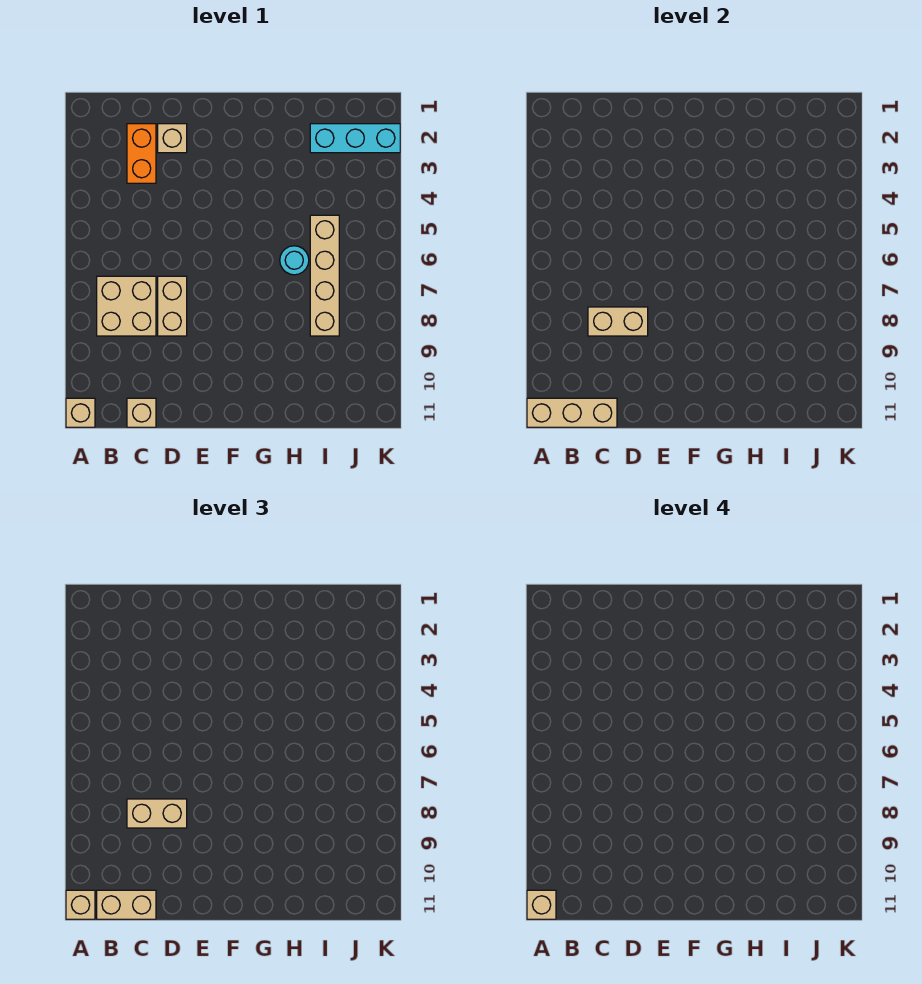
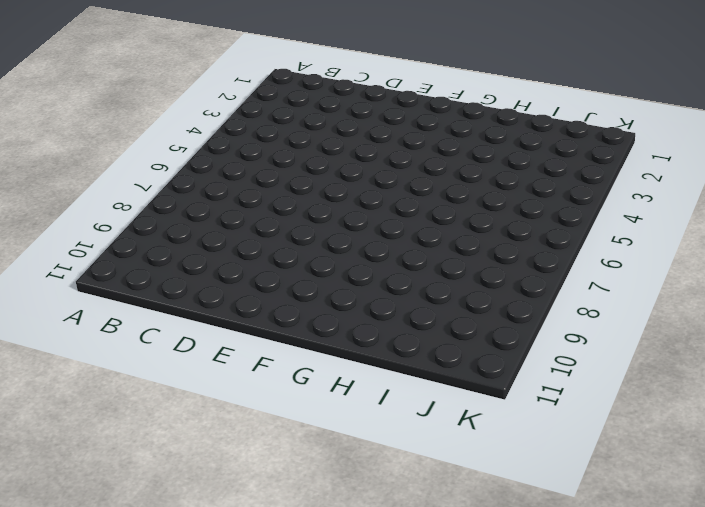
none -> tan brick A11 level 1
none -> tan brick B7:C8 level 1
none -> orange brick C2:C3 level 1

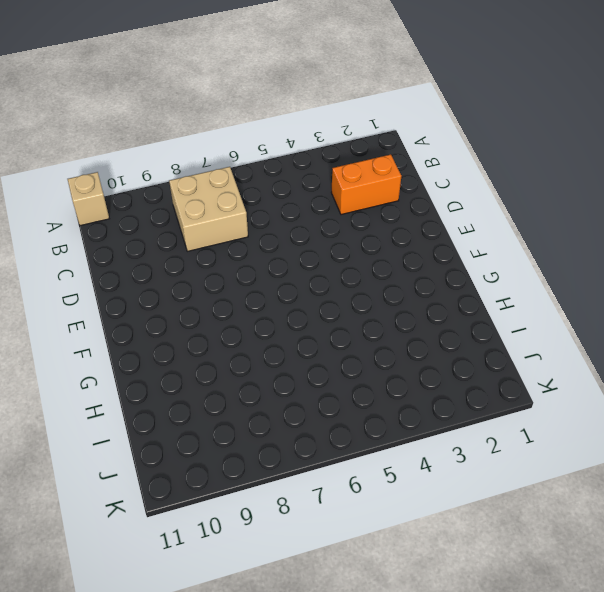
none -> tan brick C11 level 1
none -> tan brick D2 level 1
none -> tan brick D7:D8 level 1

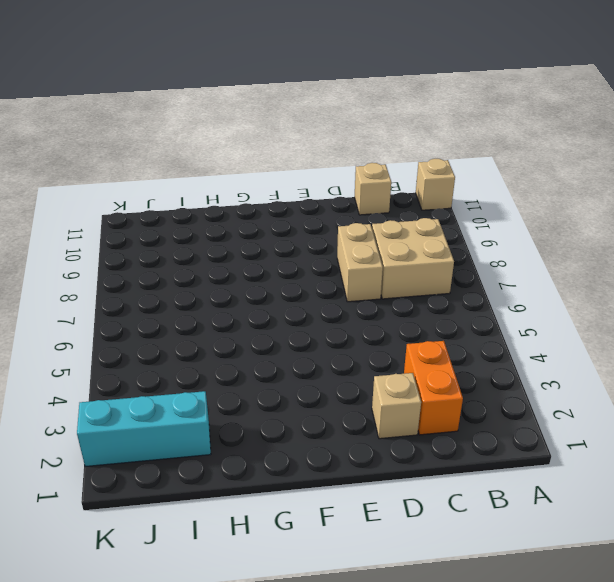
none -> cyan round brick H6 level 1
none -> tan brick I5:I8 level 1
none -> tan brick A11:C11 level 2

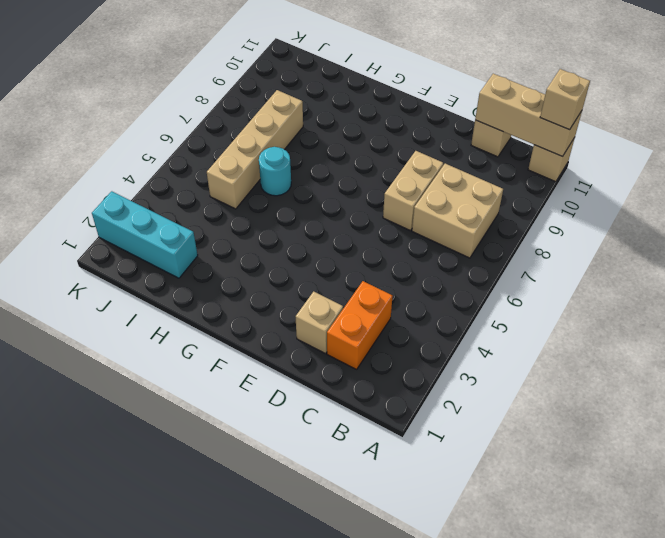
none -> tan brick C8:D8 level 2
none -> tan brick B11:C11 level 3
none -> tan brick C8:D8 level 3

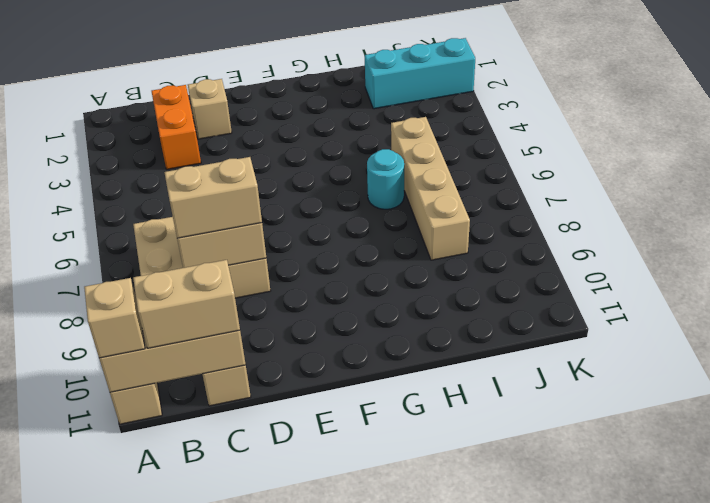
none -> tan brick A11 level 4

